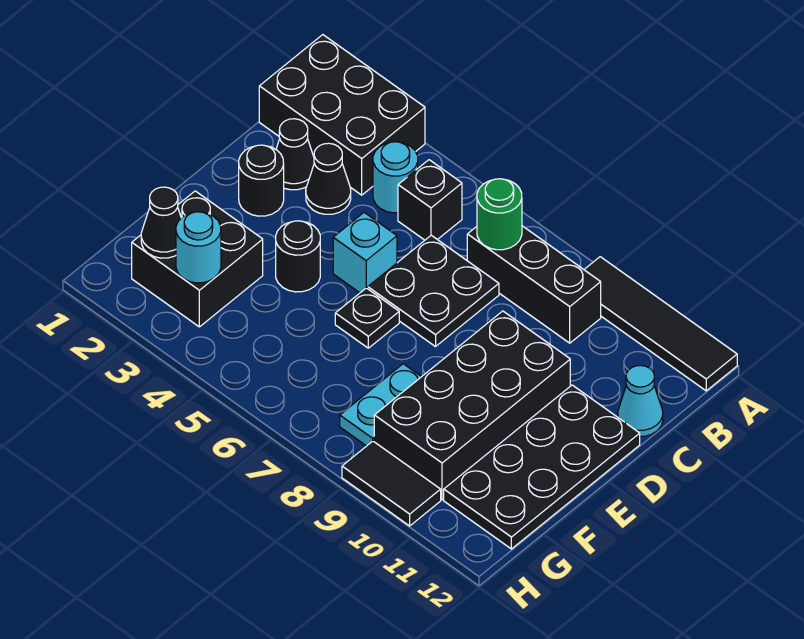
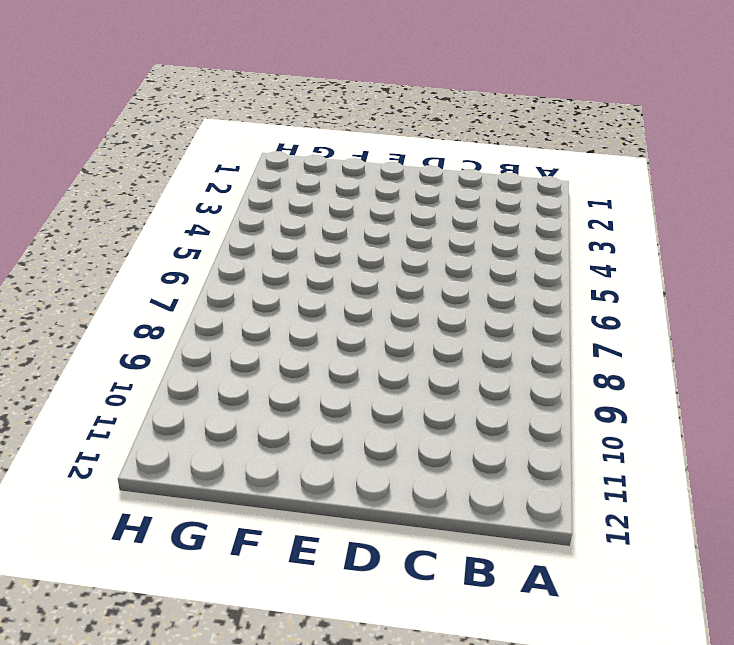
none -> black brick A1:B3 level 1
none -> black tile A9:A12 level 1
none -> cyan round brick B4 level 1

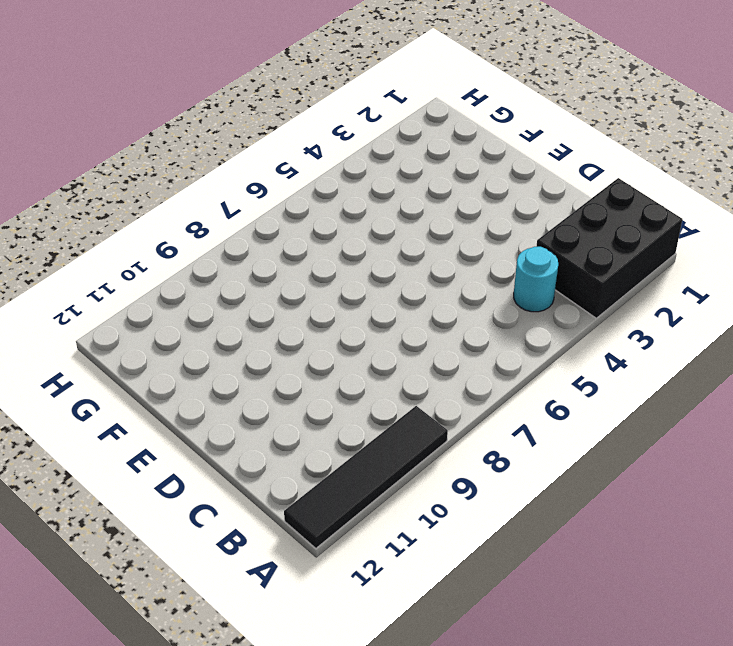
none -> black brick B5 level 1
none -> black brick B7:B9 level 1
none -> black cone C2 level 1

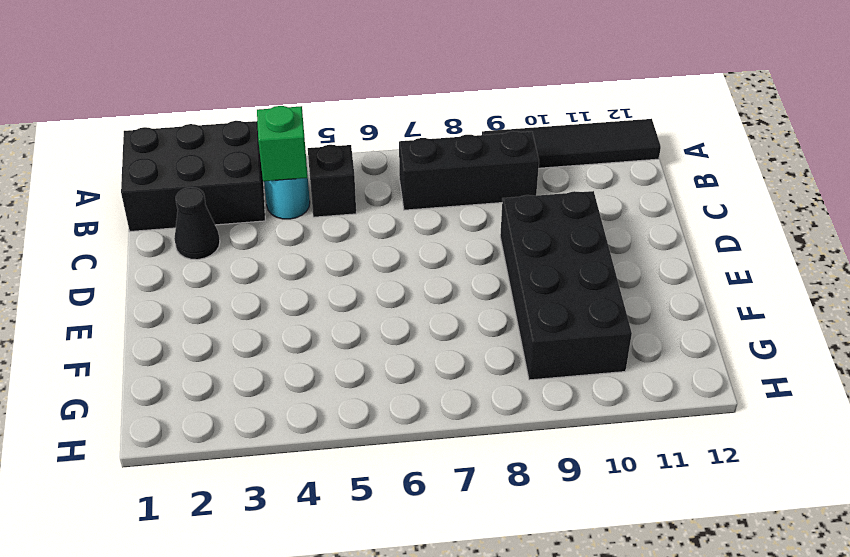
green brick B4 level 2 -> none
none -> black cone C3 level 1
none -> black plate C6:D7 level 1
none -> cyan cone C12 level 1

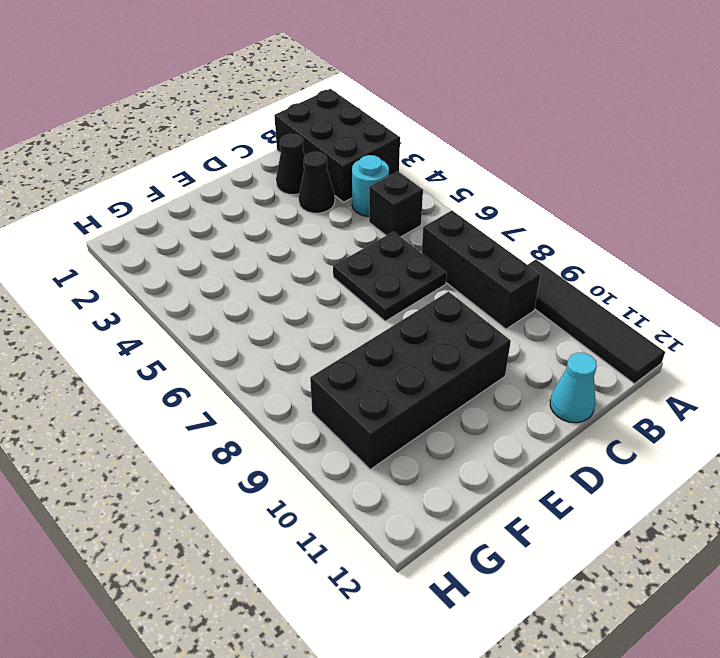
none -> black round brick D2 level 1
none -> cyan brick D5 level 1
none -> black plate D11:G12 level 1

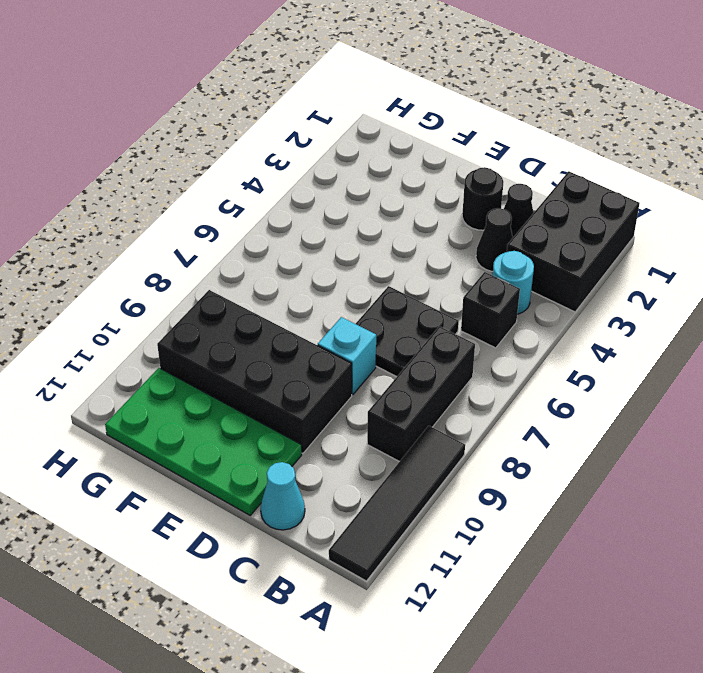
cyan brick D8 level 1 -> cyan brick D5 level 1
green plate D11:G12 level 1 -> black plate D11:G12 level 1
none -> black round brick E4 level 1
none -> black plate E6 level 1
none -> black brick F2:G3 level 1

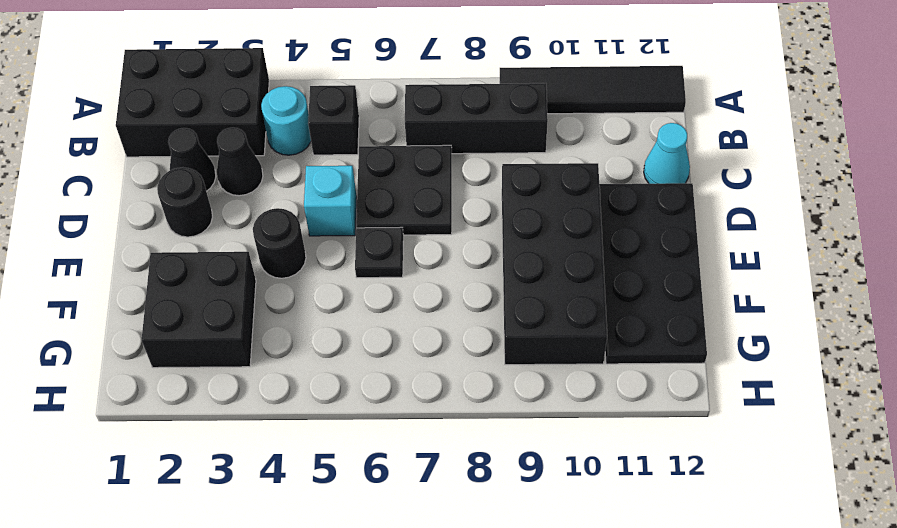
none -> cyan plate F8:G8 level 1
none -> black tile H9:H10 level 1
none -> green round brick B7 level 2

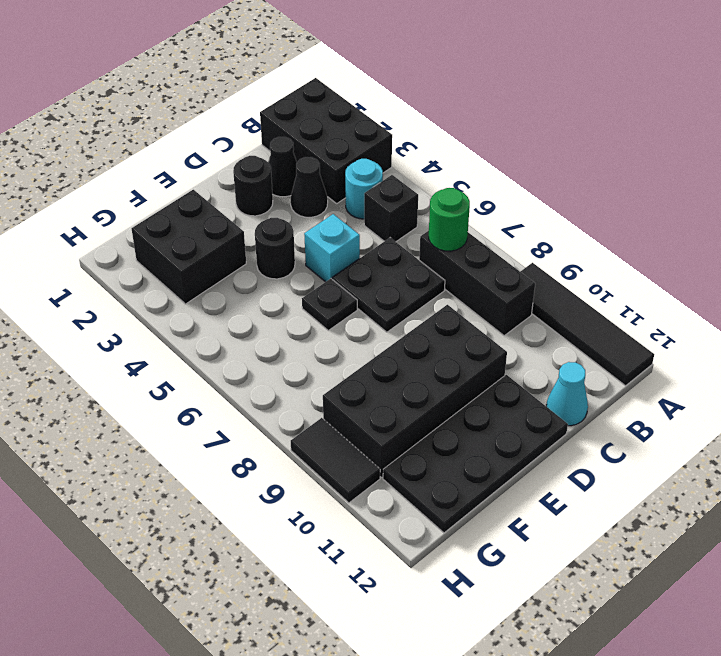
none -> cyan plate F8:G8 level 1
none -> black cone G2 level 2
none -> cyan round brick G3 level 2

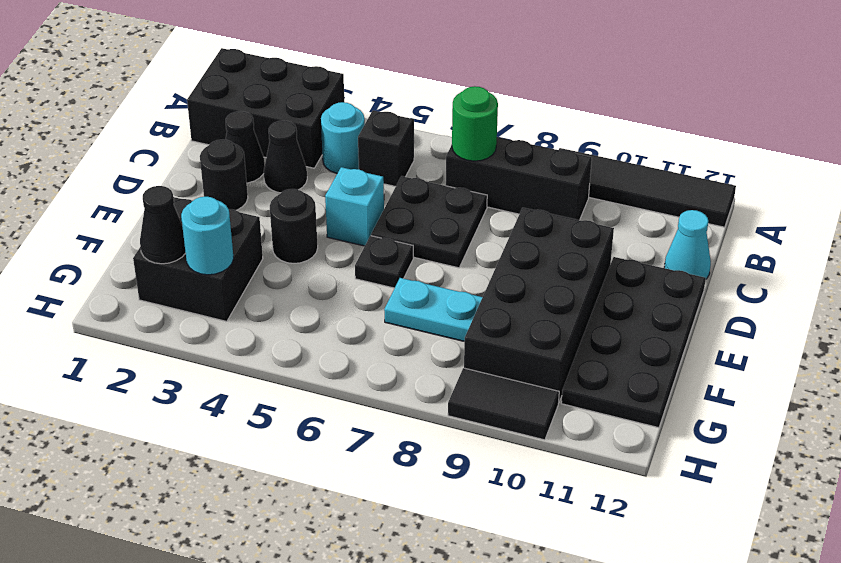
cyan plate F7:F8 level 1 -> cyan plate F8:G8 level 1

